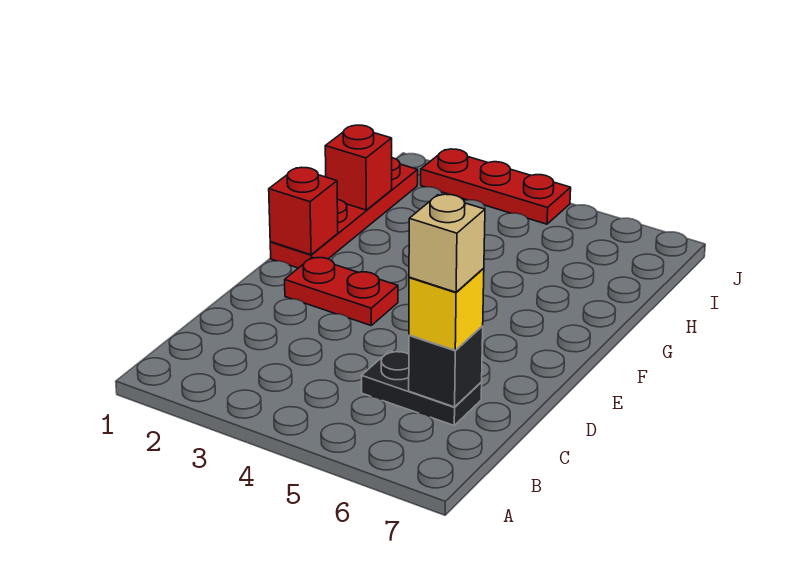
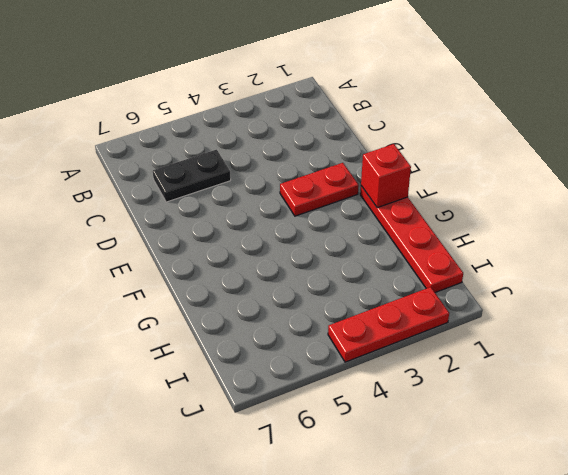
none -> black brick C6 level 2
none -> red brick H1 level 2

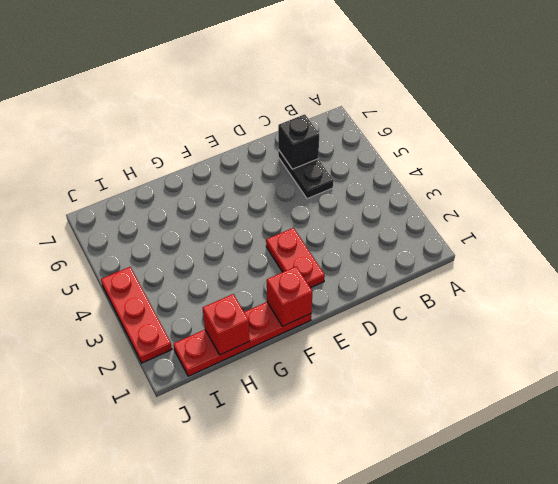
none -> yellow brick C6 level 3
none -> tan brick C6 level 4

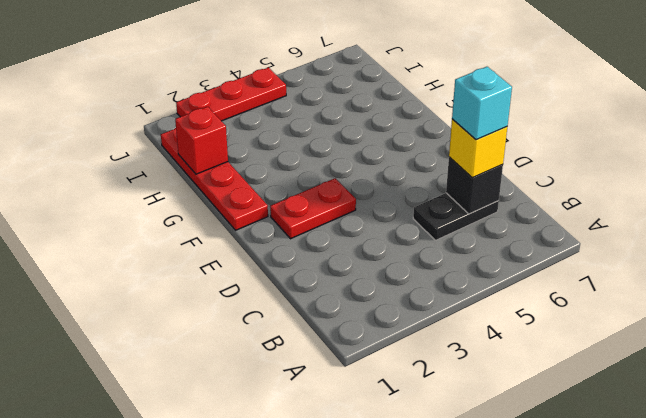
cyan brick C6 level 4 -> tan brick C6 level 4
none -> red brick F1 level 2

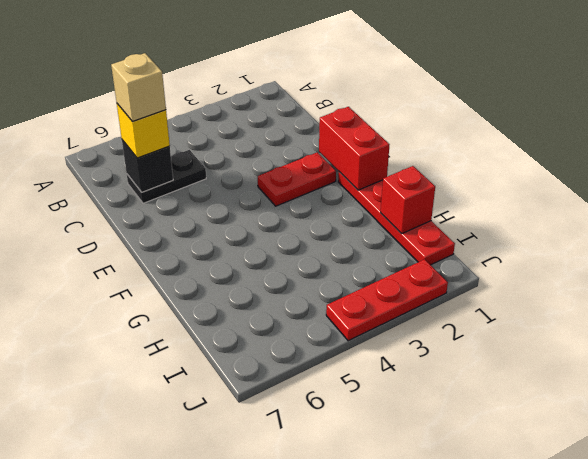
red brick E1:F1 level 2 -> red brick F1 level 2

